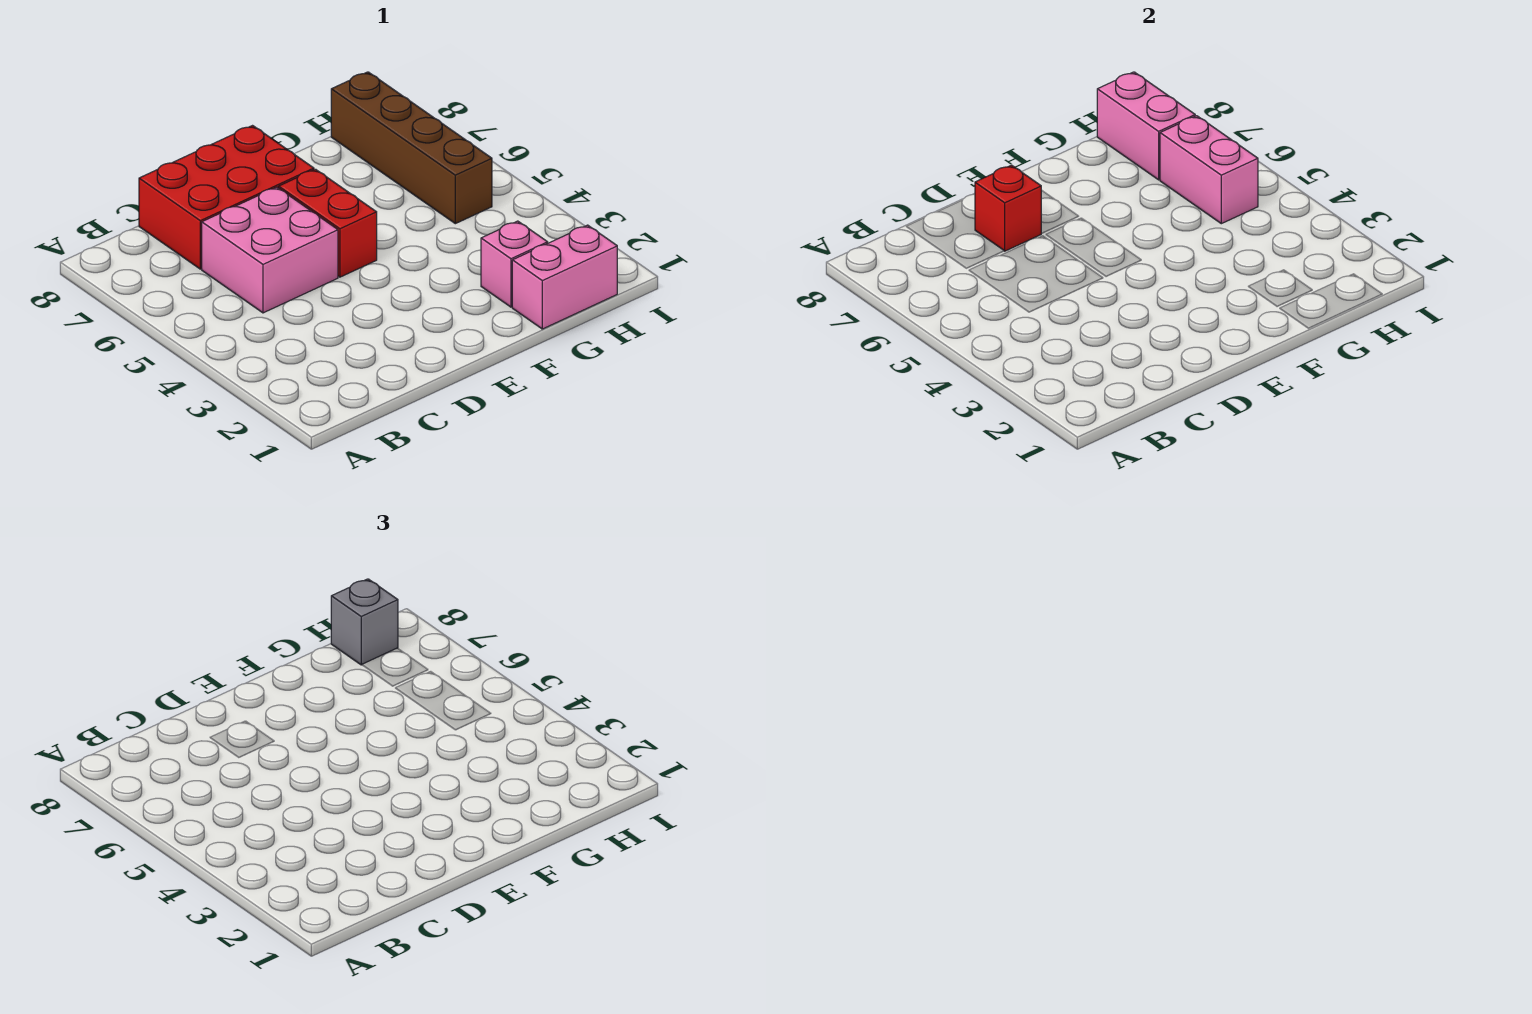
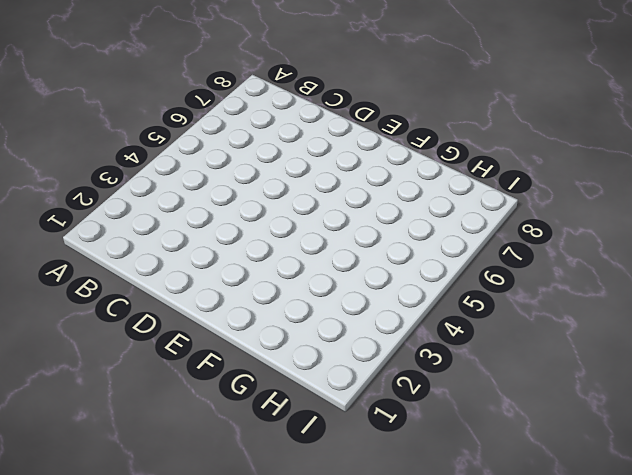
none -> pink brick C5:D6 level 1
none -> red brick C7:E8 level 1

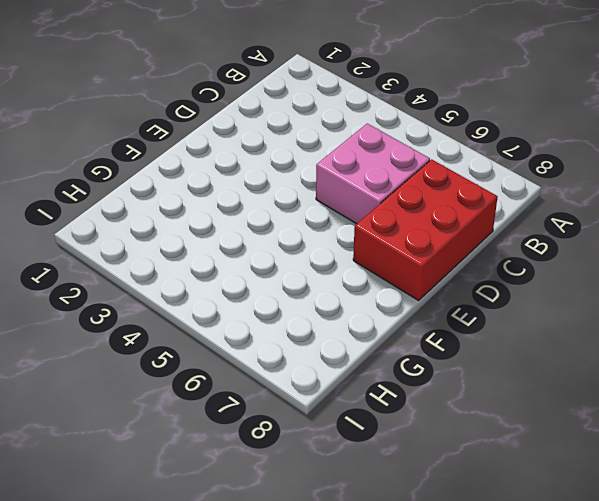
none -> red brick E5:E6 level 1
none -> pink brick G1:H1 level 1

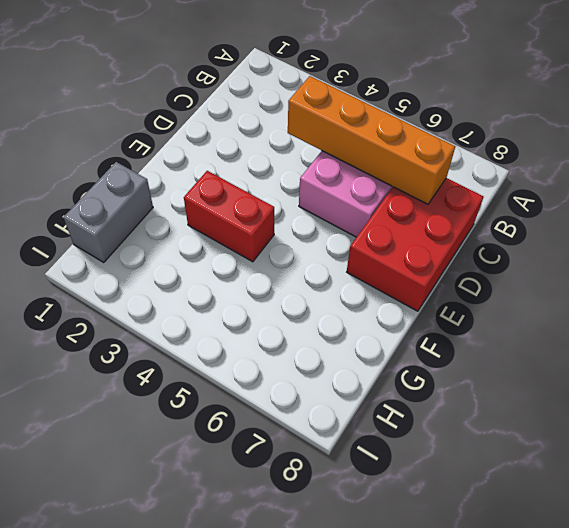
orange brick C4:C7 level 2 -> none
red brick F3:F4 level 1 -> red brick E5:E6 level 1
grey brick G1:H1 level 1 -> pink brick G1:H1 level 1
none -> pink brick G2 level 1
none -> brown brick H5:H8 level 1

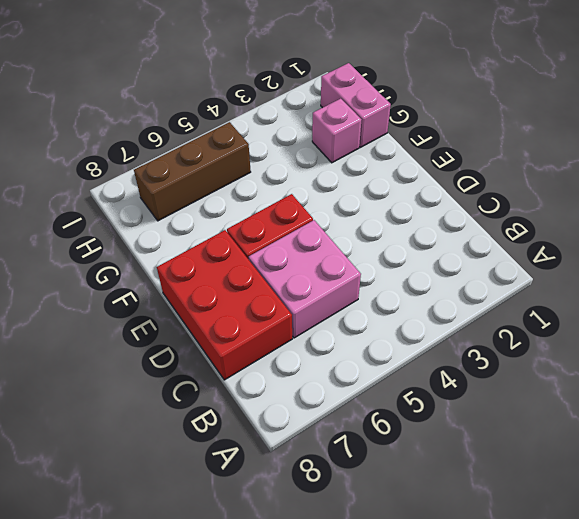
brown brick H5:H7 level 1 -> brown brick H5:H8 level 1
none -> red brick D7 level 2
none -> pink brick H5:H6 level 2

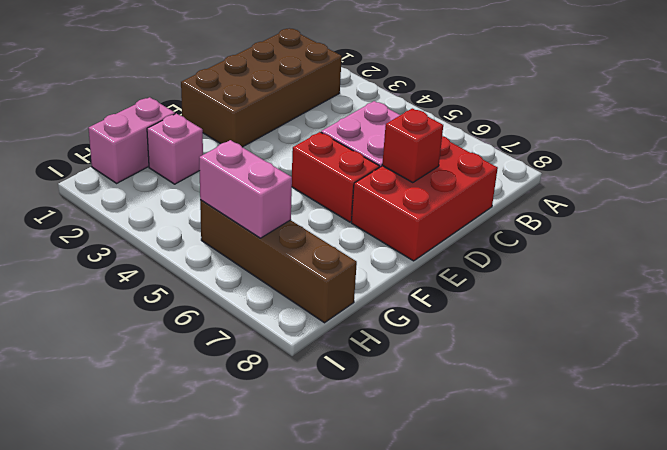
brown brick B1:E2 level 1 -> none
none -> pink brick H7:H8 level 2
none -> grey brick H8 level 3

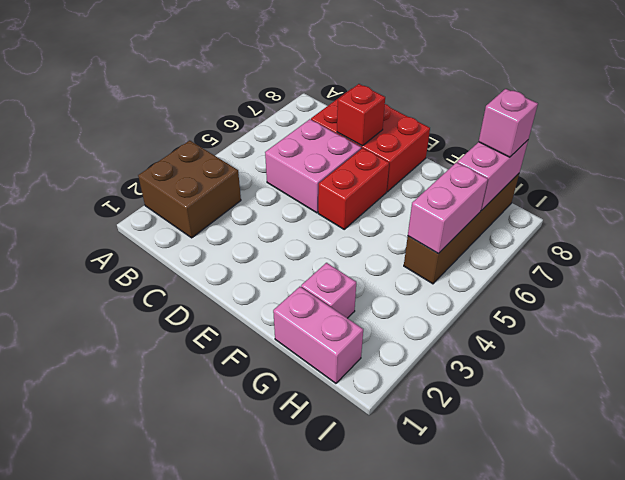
brown brick A2:B3 level 1 -> none
pink brick H8 level 3 -> grey brick H8 level 3

